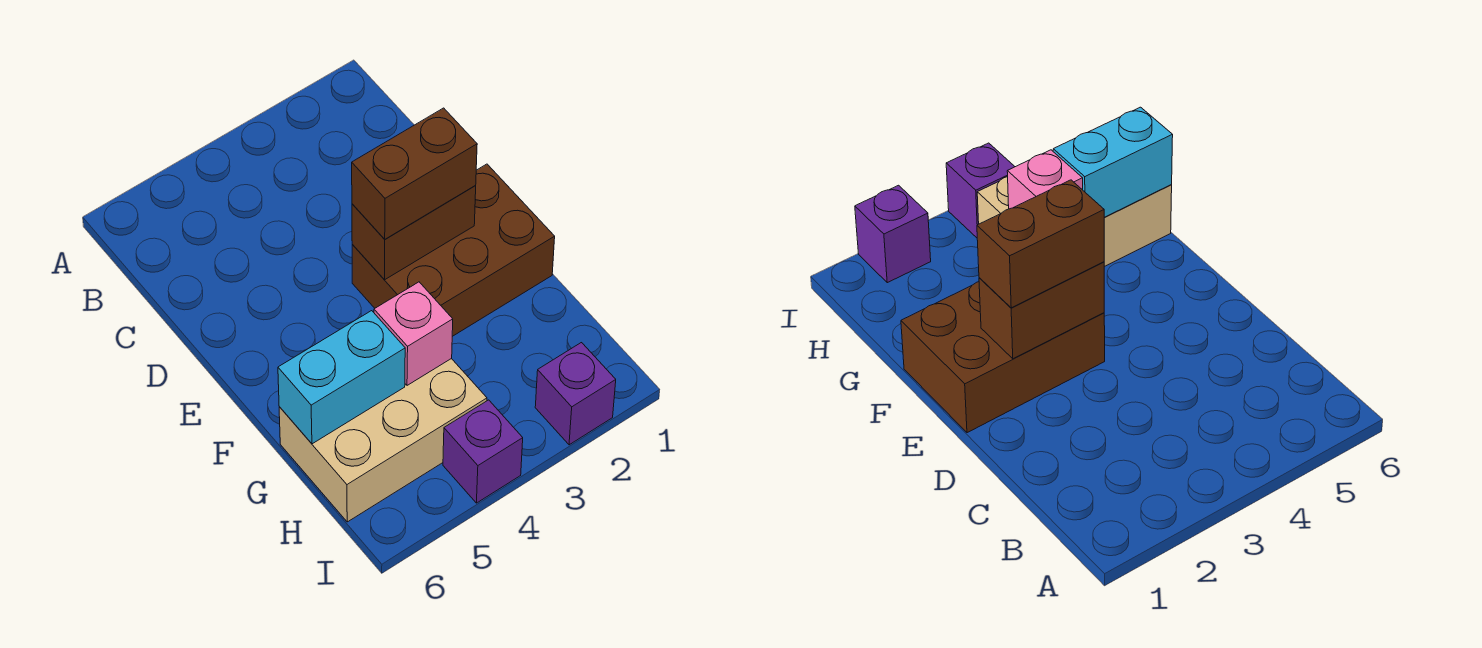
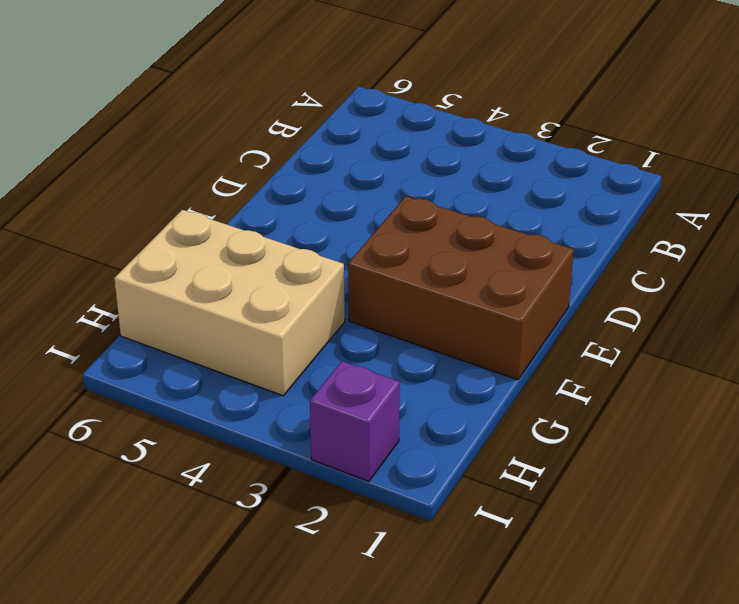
none -> purple brick I4 level 1
none -> brown brick E2:E3 level 2

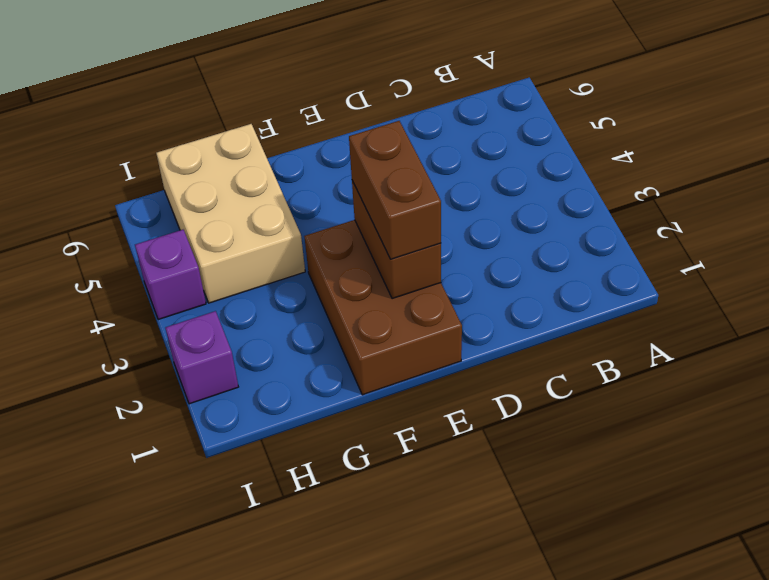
none -> pink brick G4 level 2
none -> cyan brick G5:G6 level 2

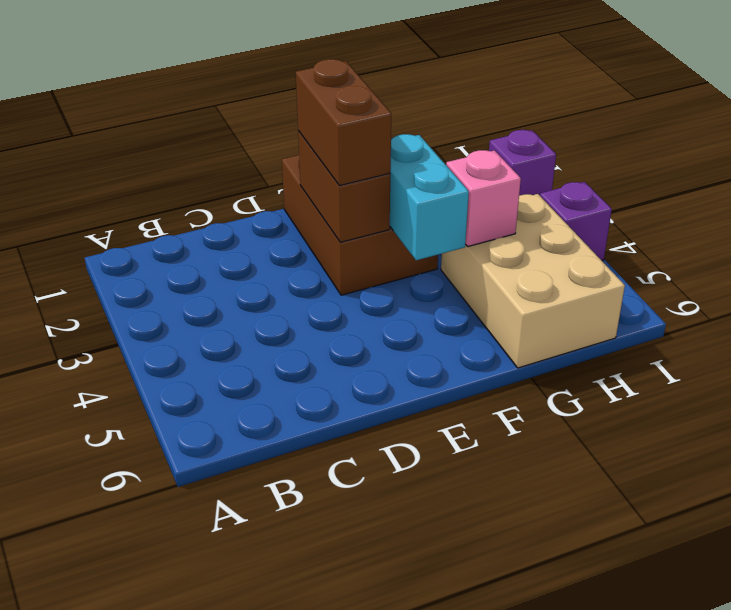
cyan brick F3:F4 level 2 -> cyan brick G5:G6 level 2

